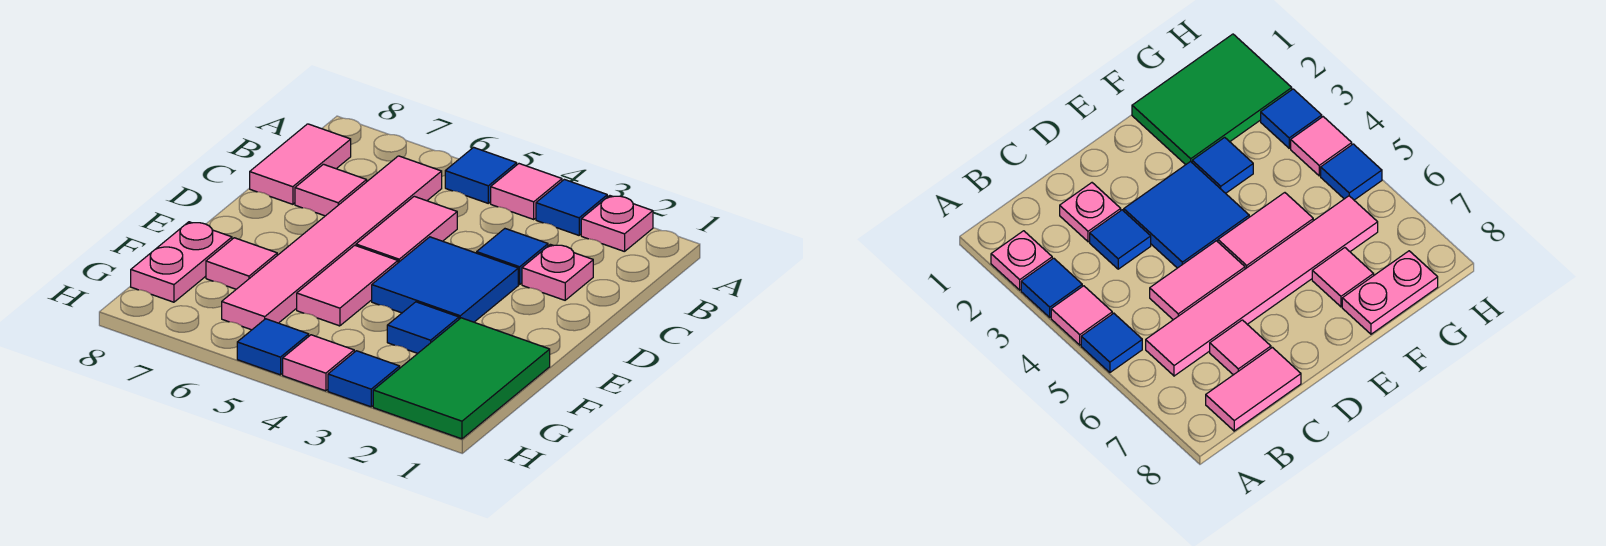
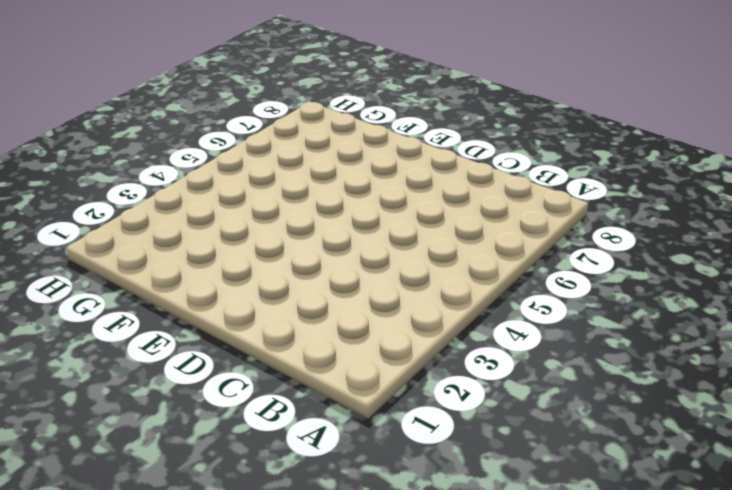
none -> pink plate A2 level 1
none -> blue tile A3 level 1
none -> pink tile A4 level 1

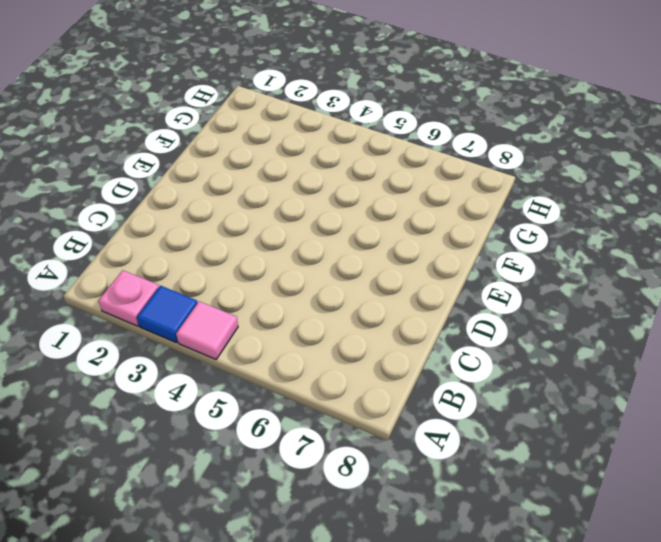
none -> blue tile A5 level 1
none -> pink tile B6:G6 level 1
none -> pink tile B8:C8 level 1

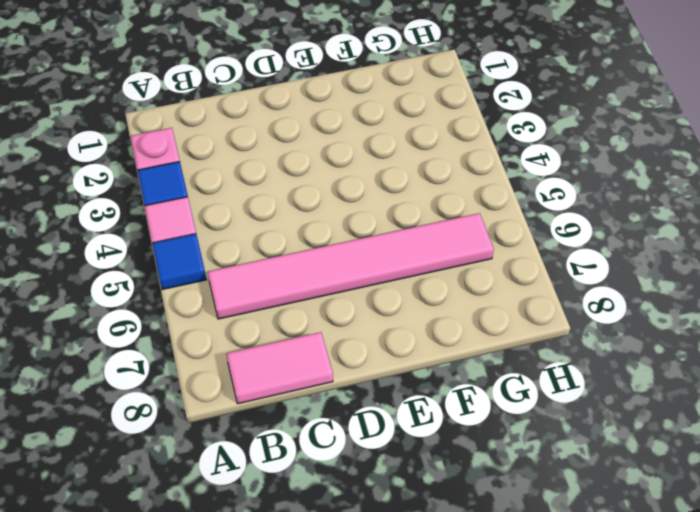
none -> pink plate C2 level 1
none -> blue tile C3 level 1
none -> pink tile C5:D5 level 1

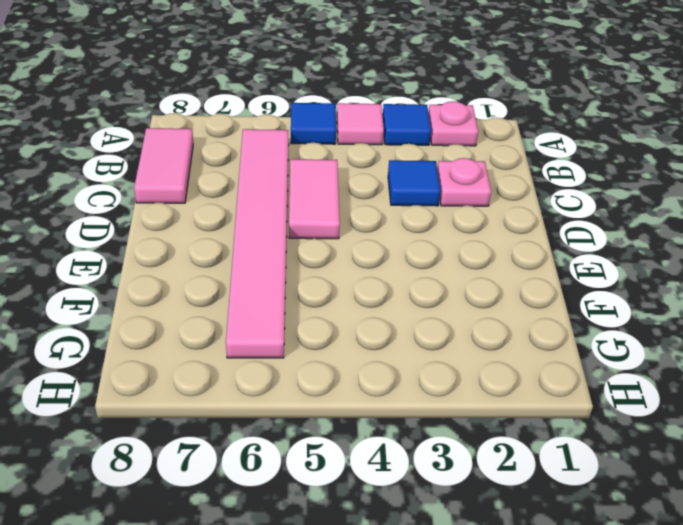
none -> pink tile C7 level 1
none -> blue tile D3:E4 level 1
none -> pink tile E5:F5 level 1

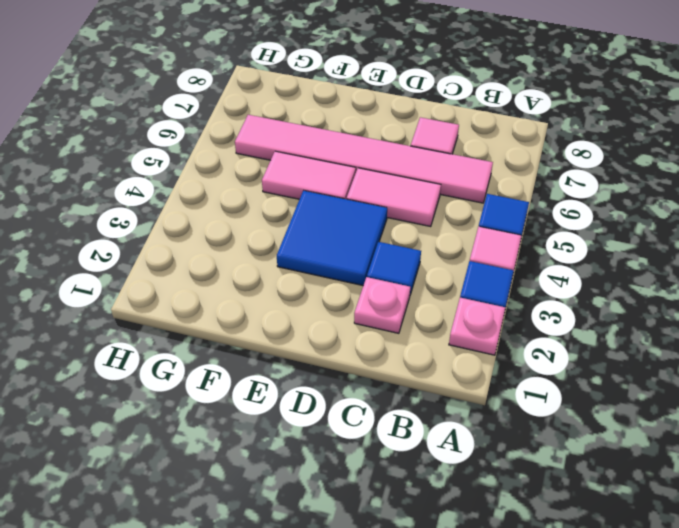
none -> pink tile B8:C8 level 1
none -> green tile F1:H2 level 1
none -> blue tile F3 level 1

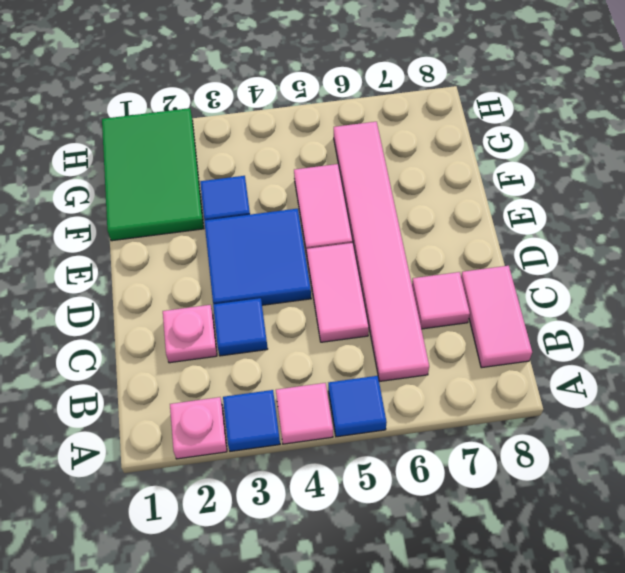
none -> pink tile F7 level 1
none -> pink plate F8:G8 level 1
none -> blue tile H3 level 1

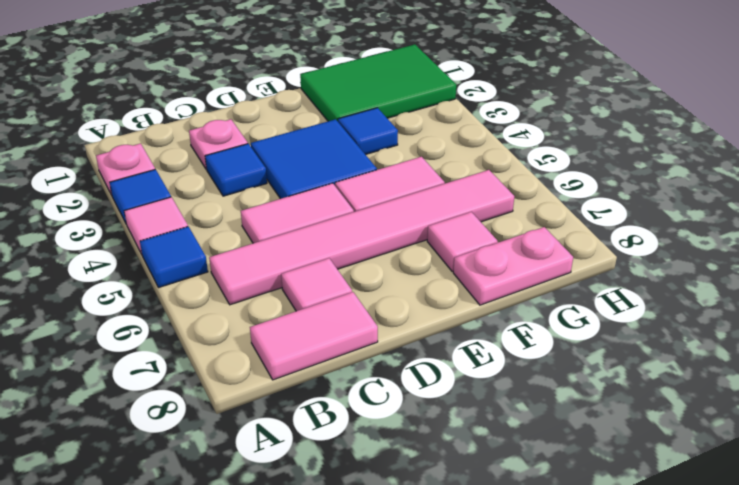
none -> blue tile H3 level 1
none -> pink tile H4 level 1
none -> blue tile H5 level 1

